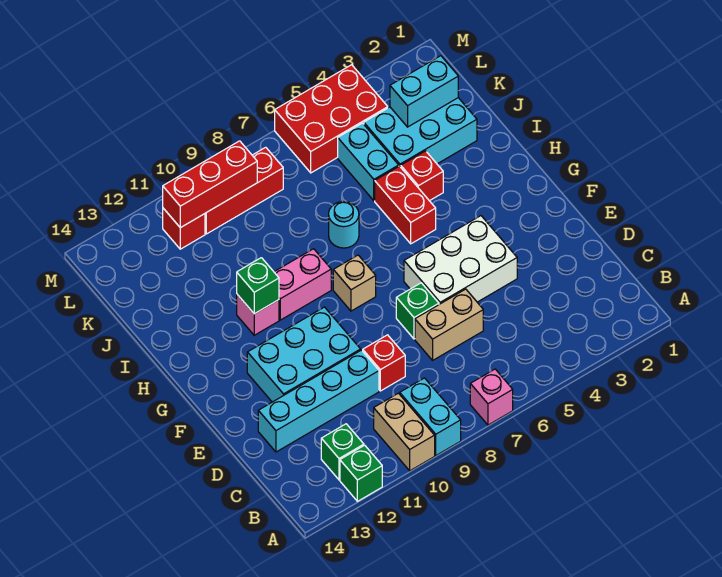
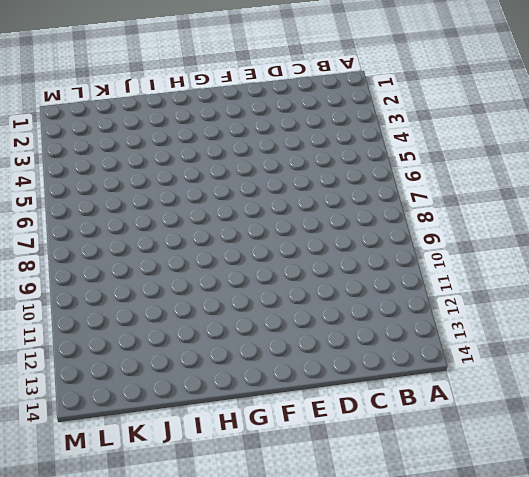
none -> pink brick A7 level 1
none -> cyan brick A9:B9 level 1
none -> tan brick A10:B10 level 1

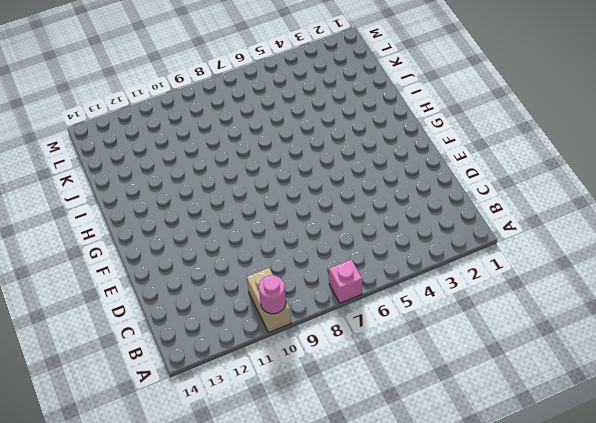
pink round brick A10 level 2 -> none
none -> cyan brick A9:B9 level 1
none -> green brick A12 level 1
none -> green brick B12 level 1

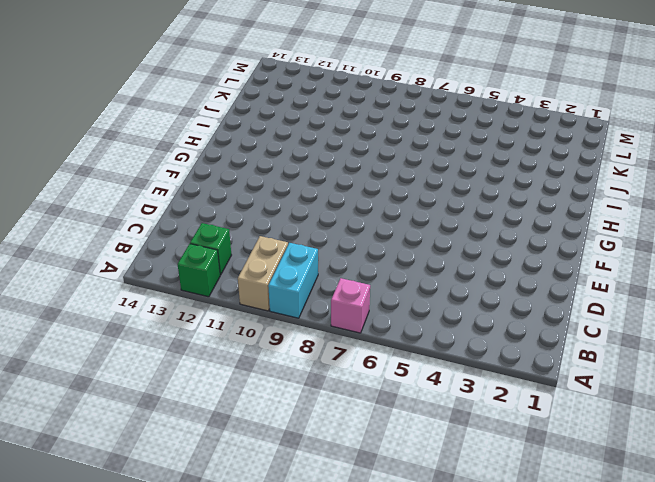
none -> tan brick D6:D7 level 1
none -> red brick D9 level 1
none -> cyan brick D10:D13 level 1

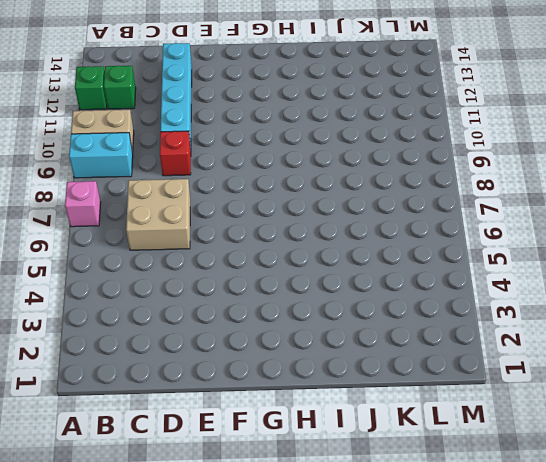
tan brick C6:D7 level 1 -> tan brick D6:D7 level 1
none -> white brick E4:F6 level 1
none -> green brick E7 level 1
none -> cyan brick E10:F12 level 1

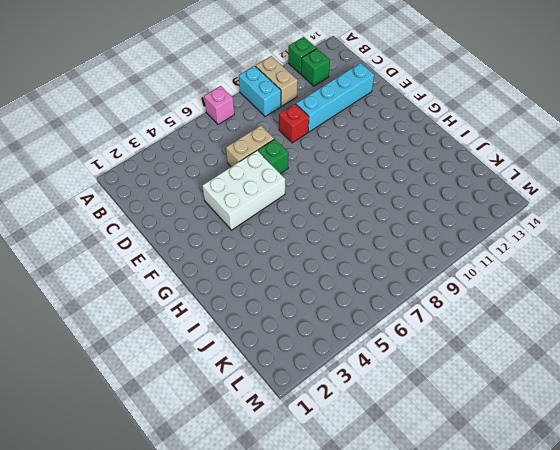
none -> cyan brick E10:F12 level 1
none -> tan brick G8 level 1
none -> red brick H5:I5 level 1

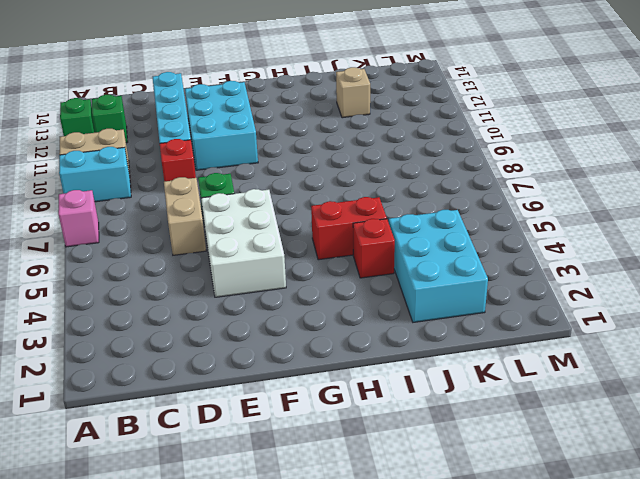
tan brick J12 level 1 -> tan brick G8 level 1
none -> pink brick H9:H10 level 1
none -> pink brick H11 level 1
none -> cyan round brick I7 level 1

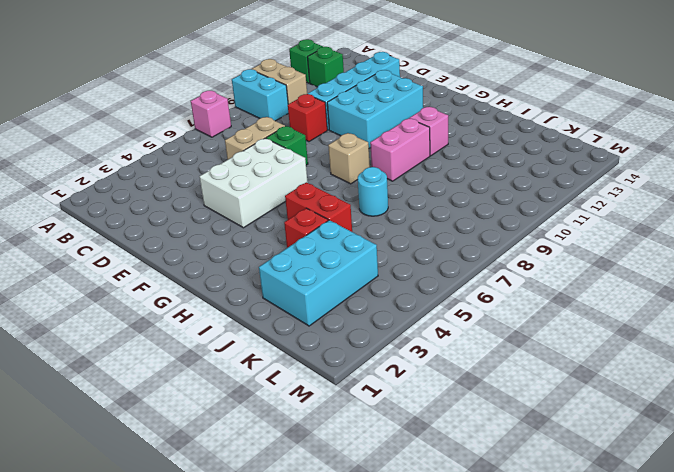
none -> cyan brick J5:K5 level 1
none -> red brick L4:M6 level 1
none -> red brick L8:L10 level 1

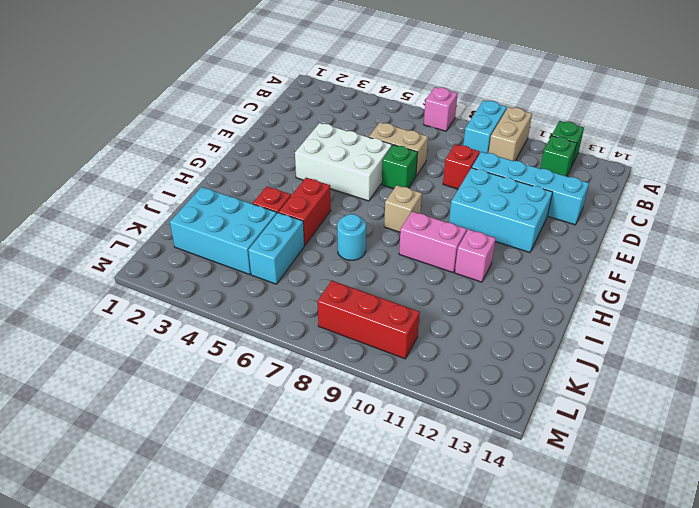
none -> red brick L4:M6 level 1
none -> red brick L11 level 1
none -> green brick H11 level 2

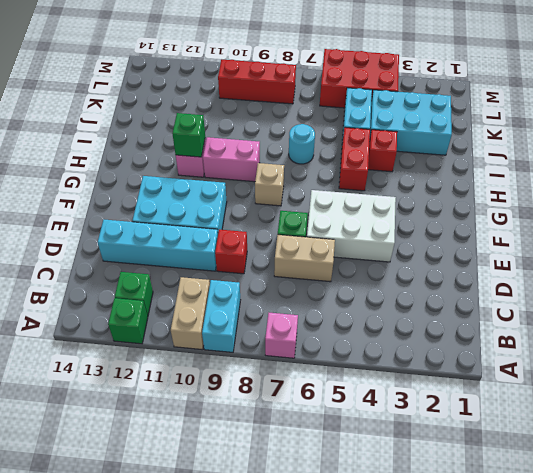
none -> red brick L11 level 1
none -> cyan brick K2:K3 level 2
none -> red brick L9:L11 level 2

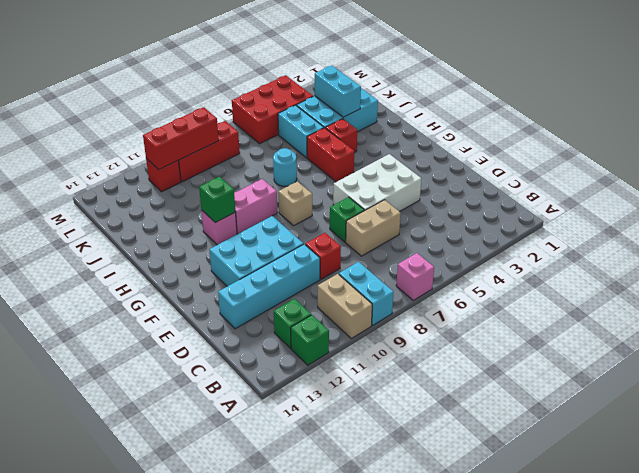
cyan brick J3:K3 level 2 -> cyan brick K2:K3 level 2

